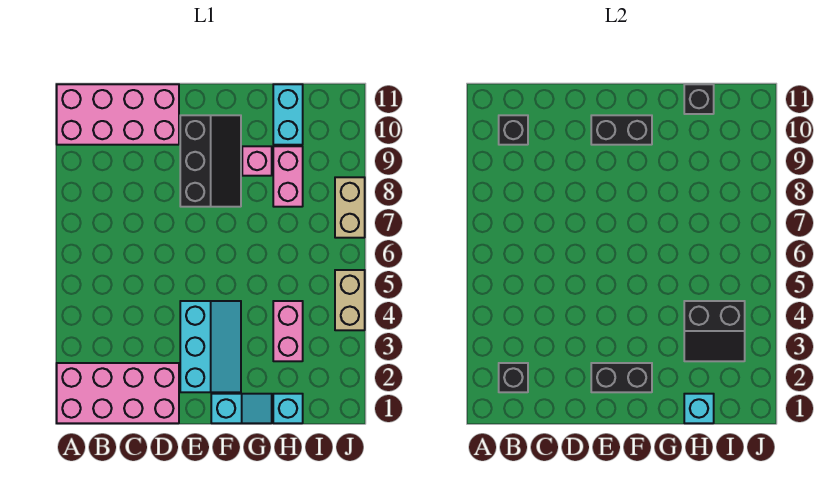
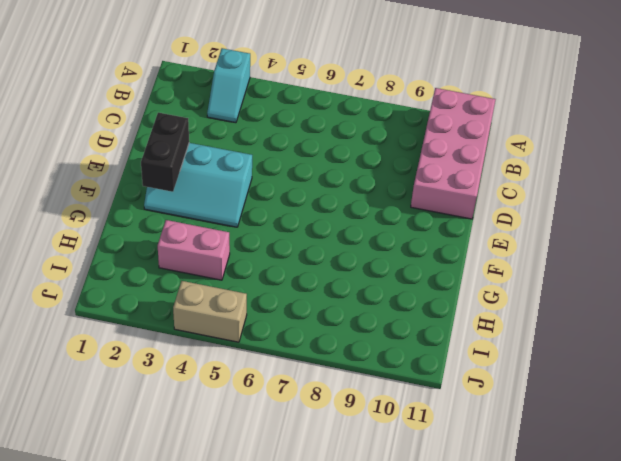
cyan slope A3:B3 level 1 top A -> cyan slope F1:G1 level 1 top F
none -> pink brick A1:D2 level 1
none -> black slope E8:F10 level 1 top E
none -> pink brick G9 level 1

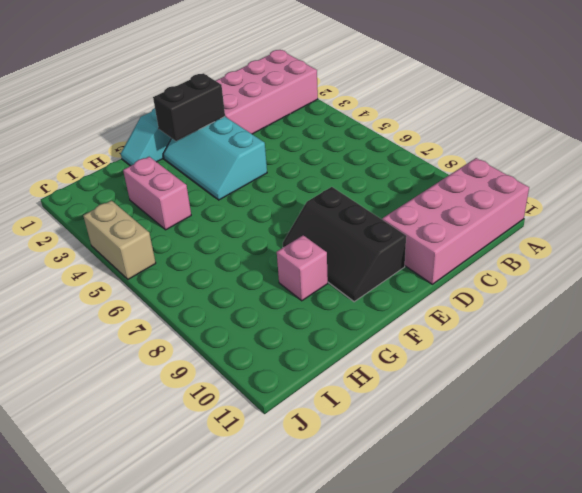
none -> cyan brick H1 level 1
none -> pink brick H8:H9 level 1
none -> cyan brick H10:H11 level 1

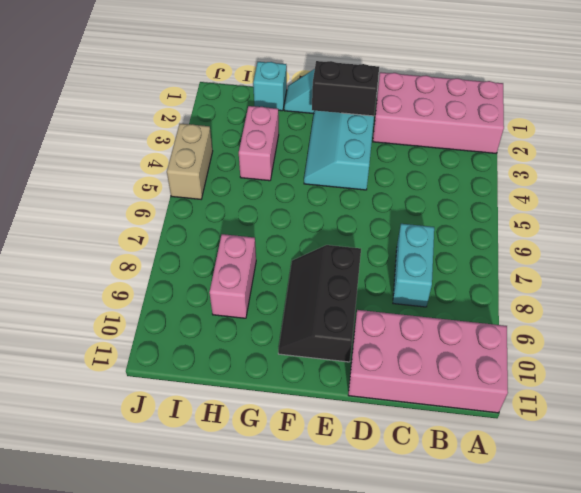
cyan brick C7:C8 level 1 -> cyan brick H10:H11 level 1
none -> pink brick G9 level 1
none -> tan brick J7:J8 level 1
none -> black brick B2 level 2

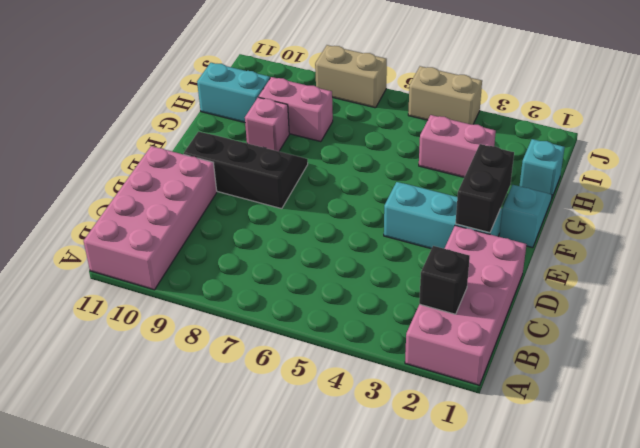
none -> black brick B10 level 2
none -> black brick E10:F10 level 2
none -> cyan brick H1 level 2

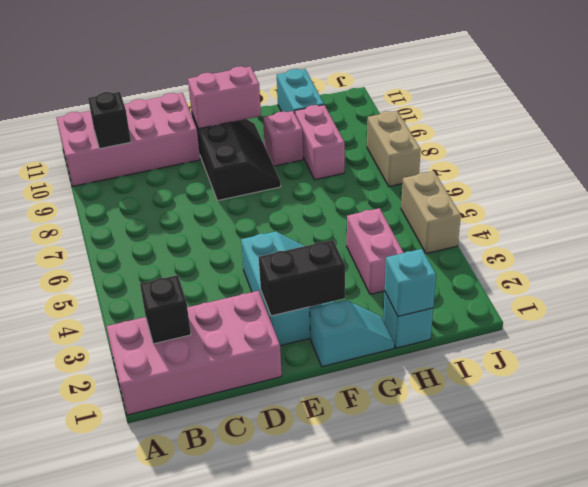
pink brick E10:F10 level 2 -> black brick E10:F10 level 2
none -> black slope H3:I4 level 2 top 4
none -> black brick H11 level 2

